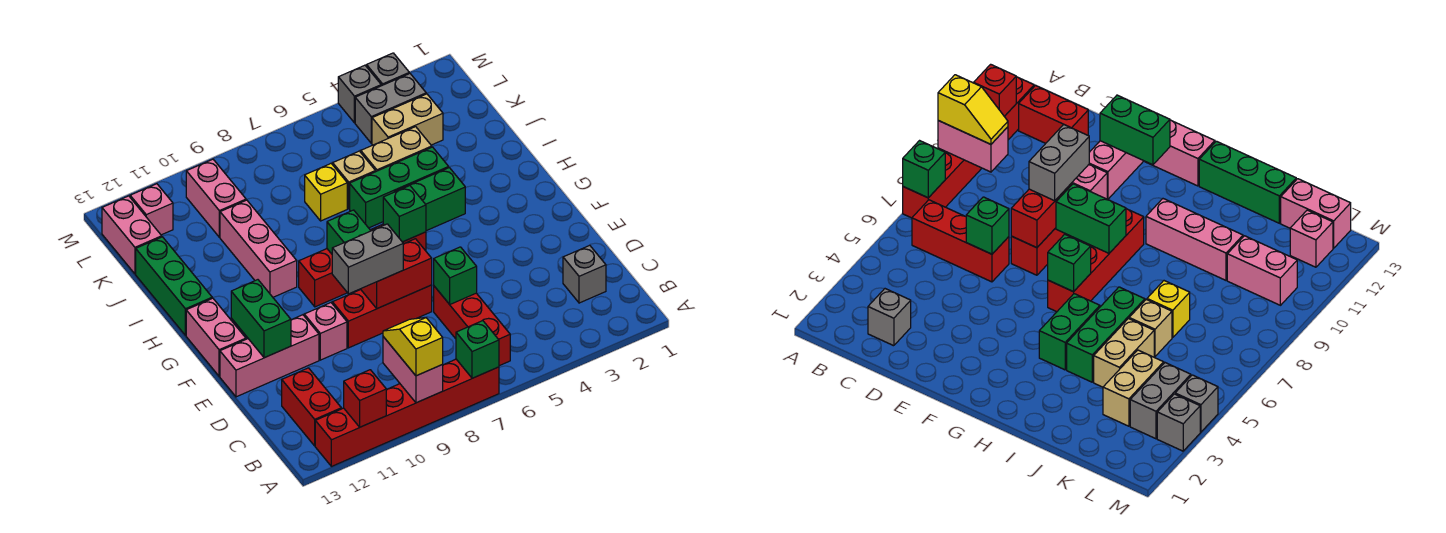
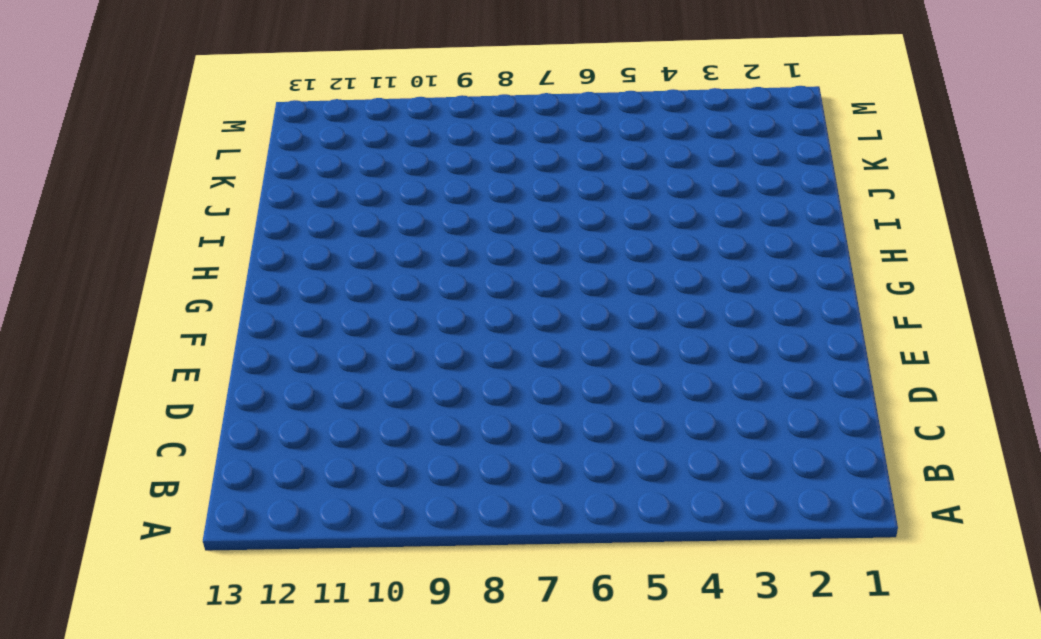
none -> red brick A7:A12 level 1
none -> red brick B6:D6 level 1
none -> red brick B12:C12 level 1
none -> grey brick C2 level 1

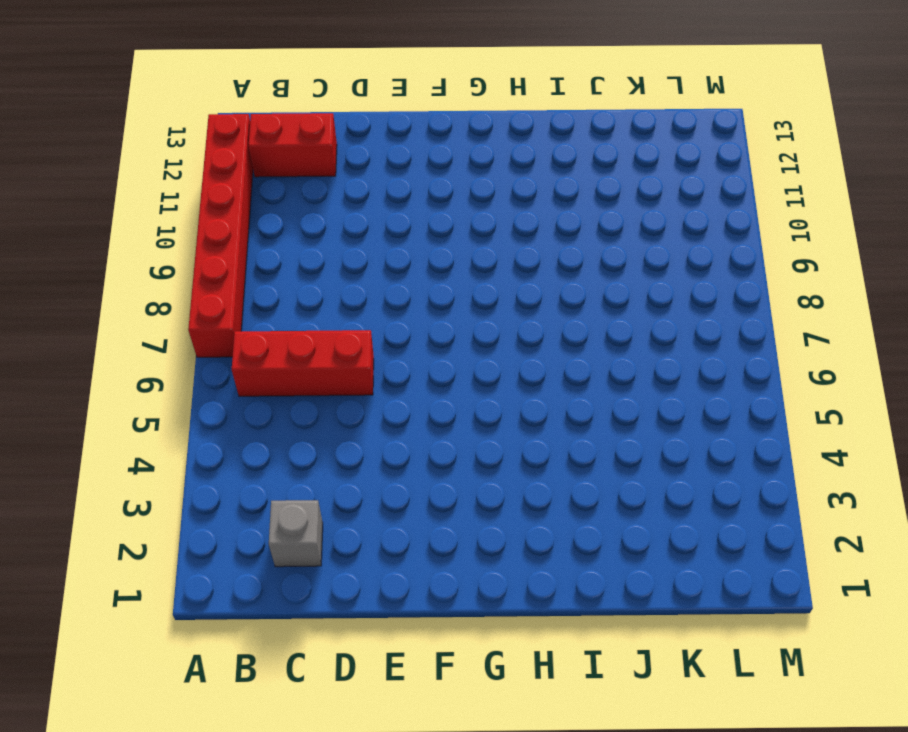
none -> red brick E7:E9 level 1
none -> pink brick E10 level 1
none -> pink brick E11:E13 level 1
none -> pink brick F13:G13 level 1

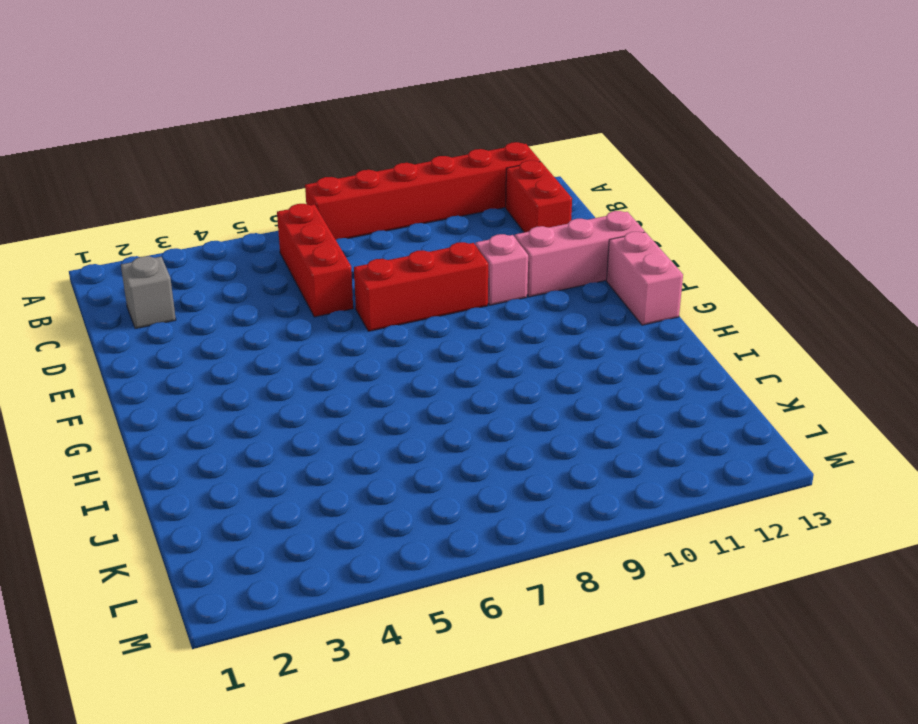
none -> red brick G6:G9 level 1
none -> green brick H4:H5 level 1
none -> pink brick H10:J10 level 1
none -> green brick H13:J13 level 1

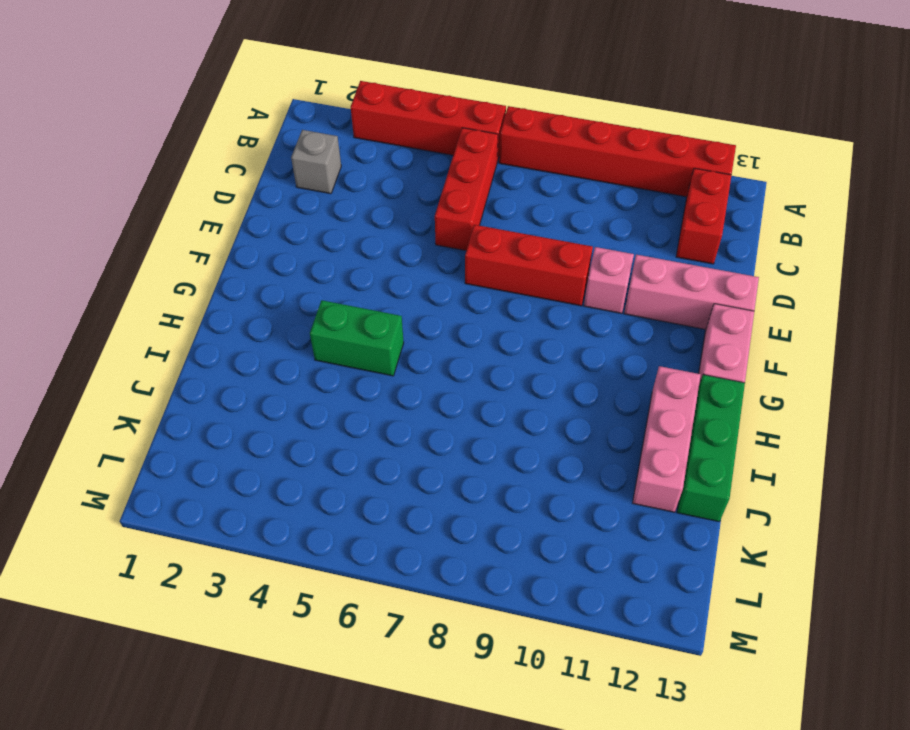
red brick A3:A6 level 1 -> red brick G6:G9 level 1
pink brick H12:J12 level 1 -> pink brick H10:J10 level 1
none -> green brick I4:I6 level 1
none -> tan brick J4:J5 level 1
none -> tan brick J6 level 1
none -> yellow brick J7 level 1

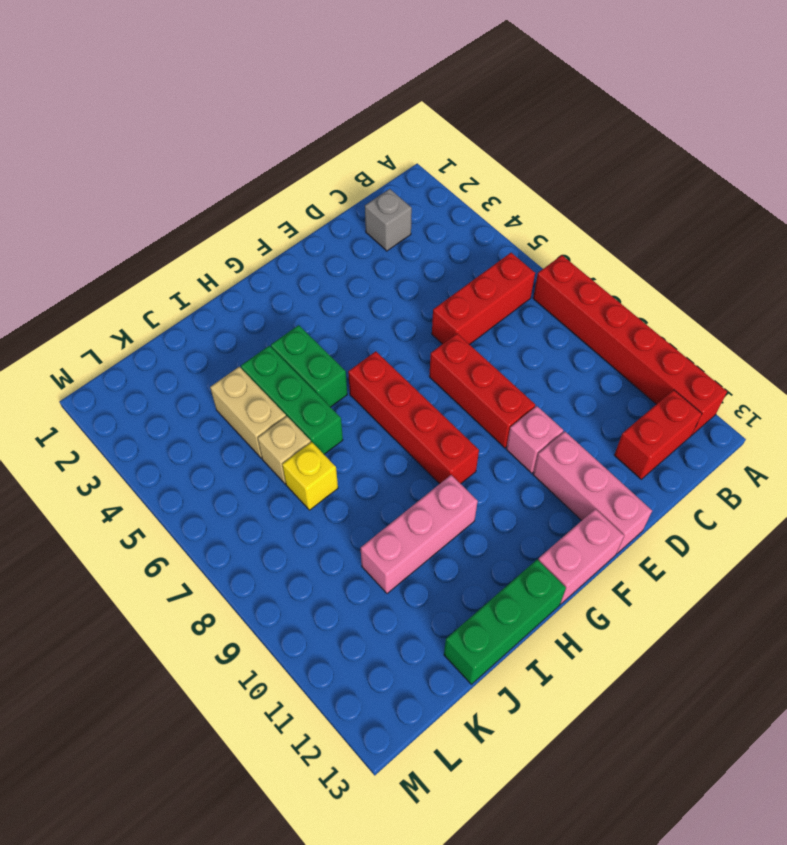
none -> tan brick K3:K4 level 1
none -> pink brick K10:L10 level 1
none -> pink brick K13:L13 level 1
none -> grey brick L3:L4 level 1

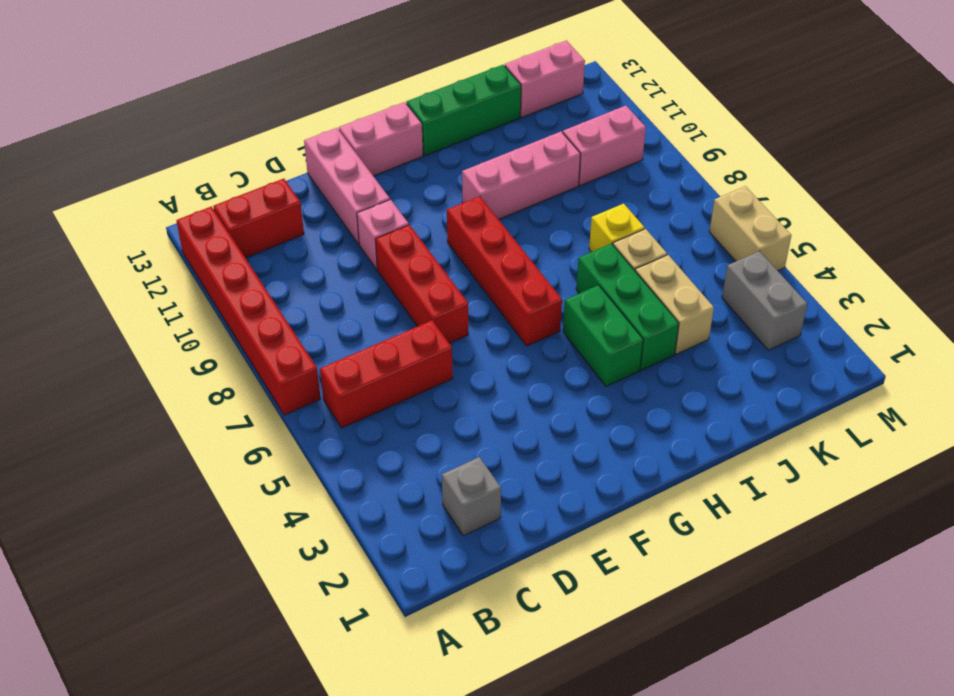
tan brick M5:M6 level 1 -> tan brick K3:K4 level 1
none -> pink brick L12 level 1
none -> grey brick M3 level 1
none -> grey brick M4 level 1
none -> green brick A7 level 2

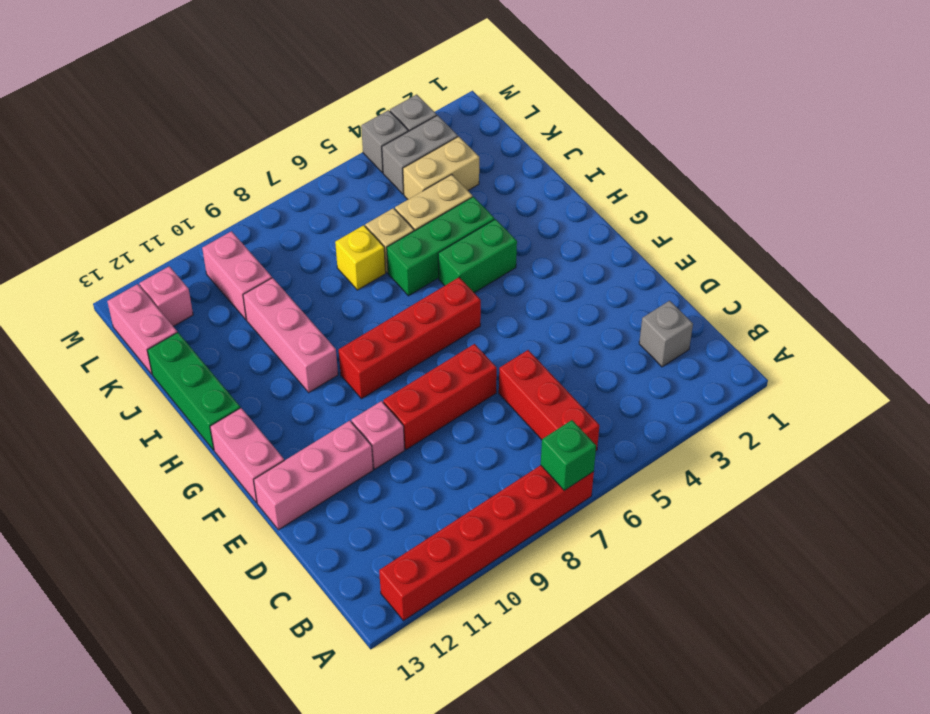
none -> red brick B12:C12 level 1
none -> pink brick A9:B9 level 2
none -> red brick A11 level 2
none -> green brick D6 level 2

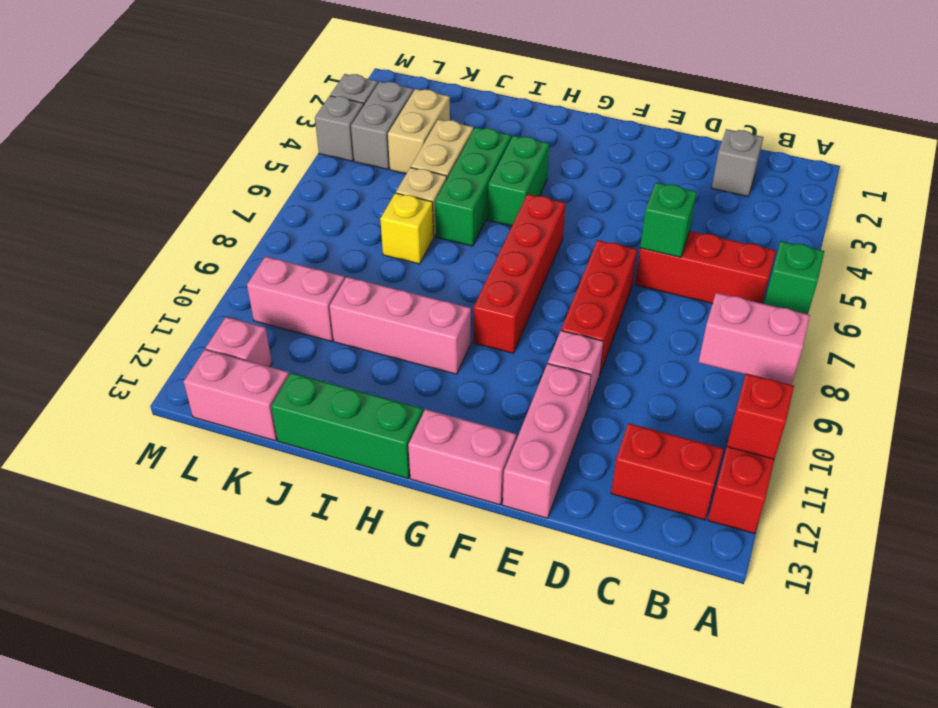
none -> red brick E7:E8 level 2
none -> green brick E12:F12 level 2
none -> green brick F8:G8 level 2
none -> green brick G6 level 2

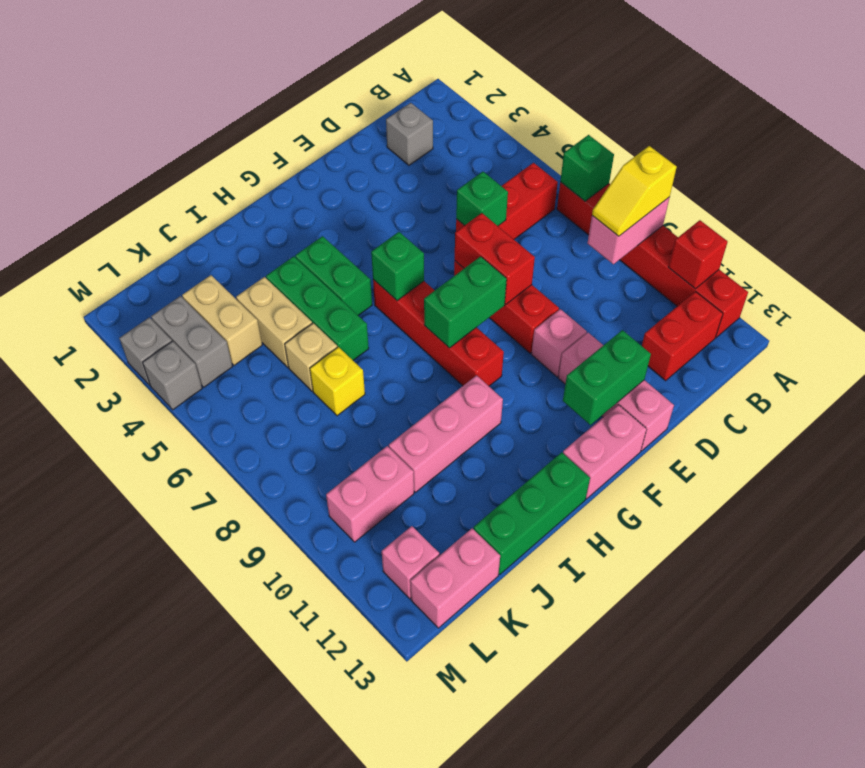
none -> grey brick E8:E9 level 3

